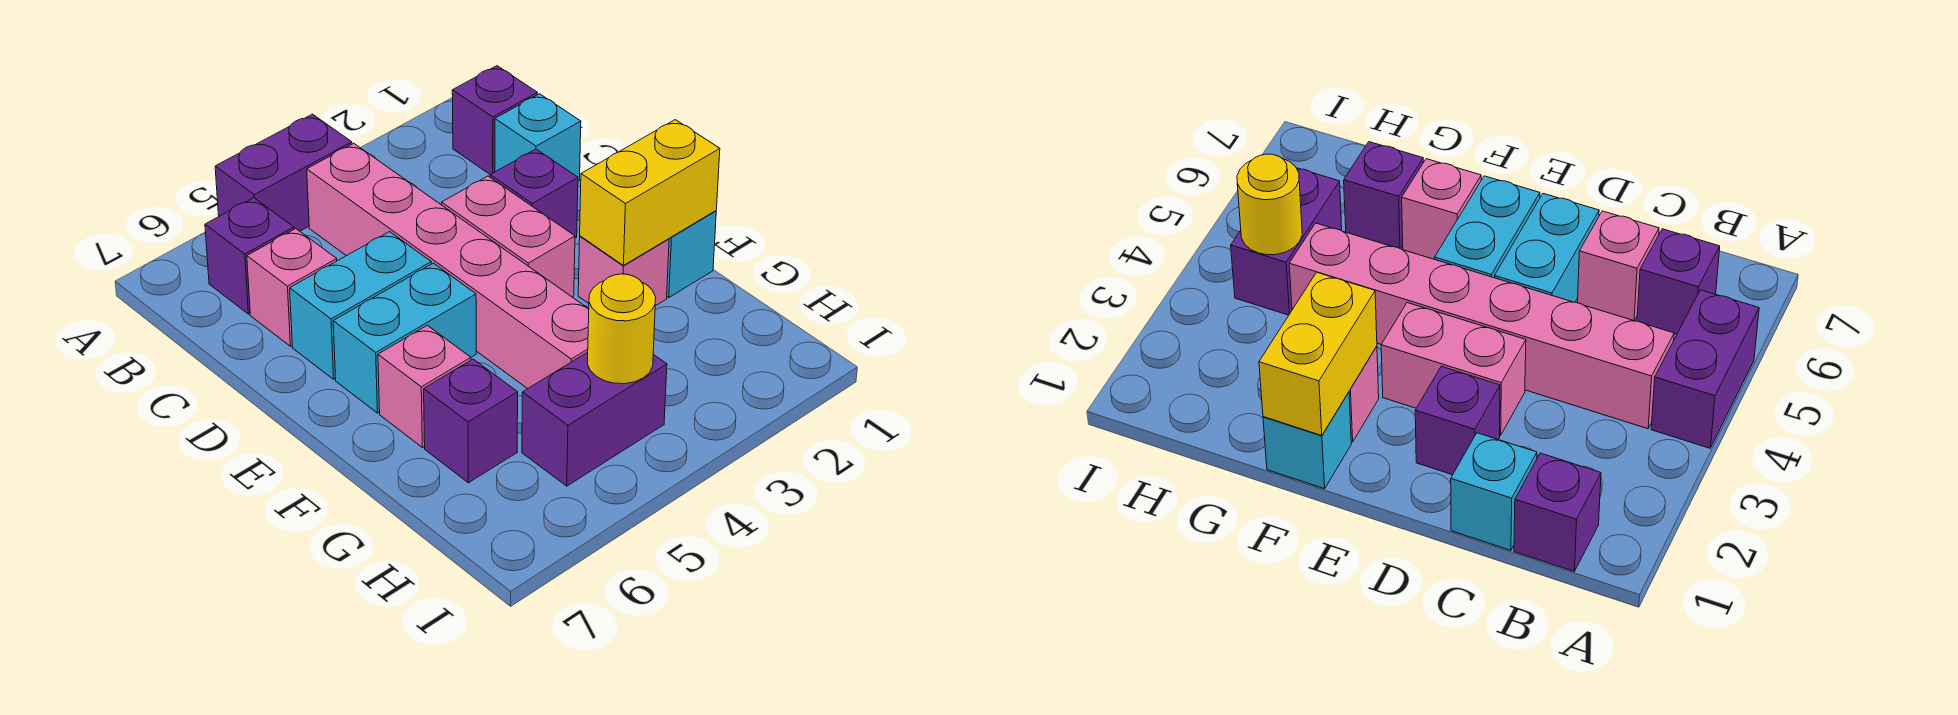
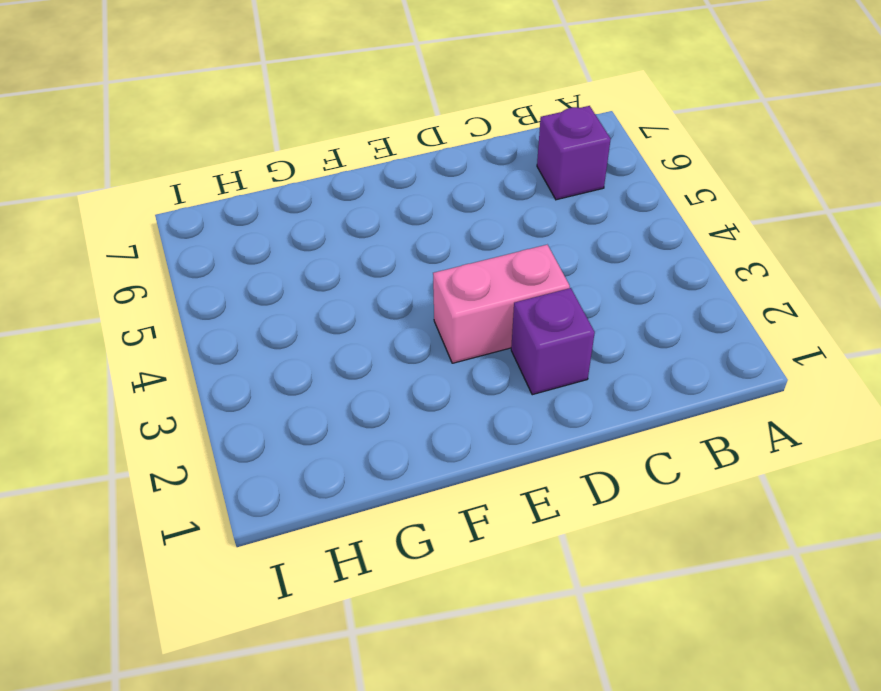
none -> purple brick A4:A5 level 1
none -> purple brick B1 level 1
none -> pink brick B4:G4 level 1

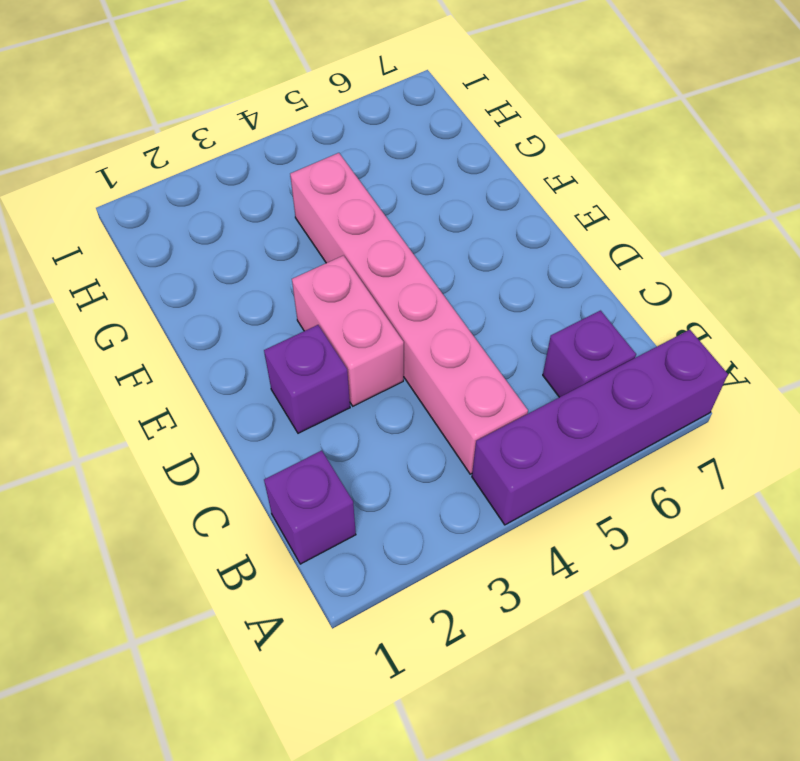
purple brick A4:A7 level 1 -> purple brick A4:A5 level 1
none -> cyan brick C1 level 1
none -> pink brick C6 level 1
none -> cyan brick D5:D6 level 1

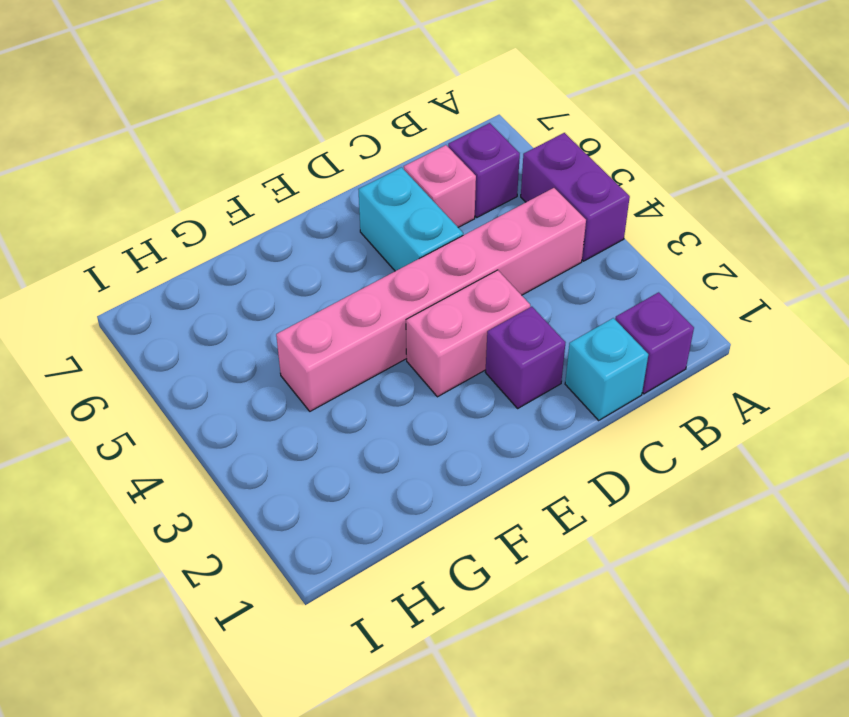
none -> cyan brick E5:E6 level 1
none -> cyan brick F1 level 1
none -> pink brick F2 level 1

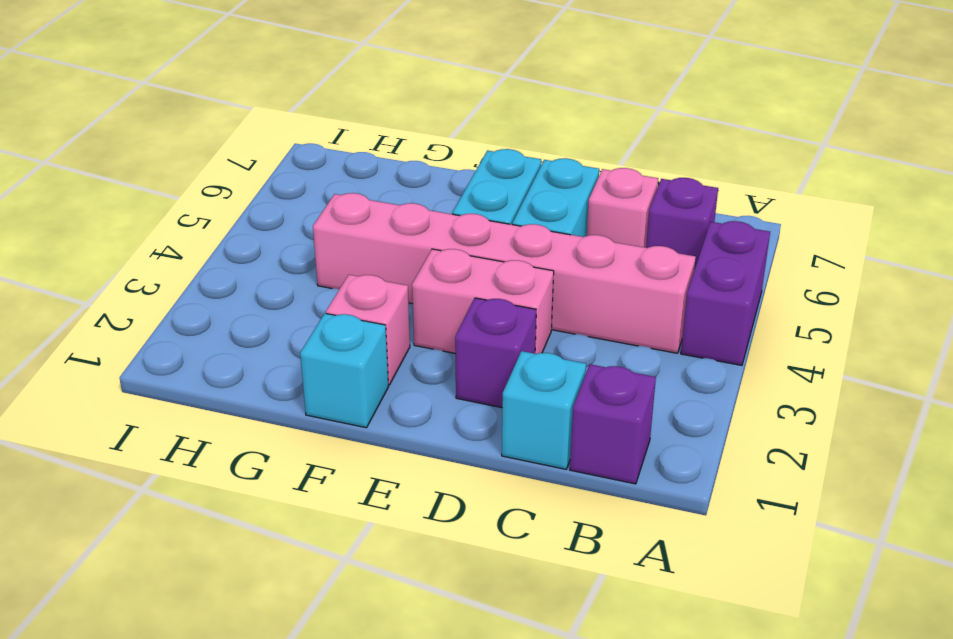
none -> pink brick F6 level 1
none -> purple brick G6 level 1
none -> purple brick H4:H5 level 1

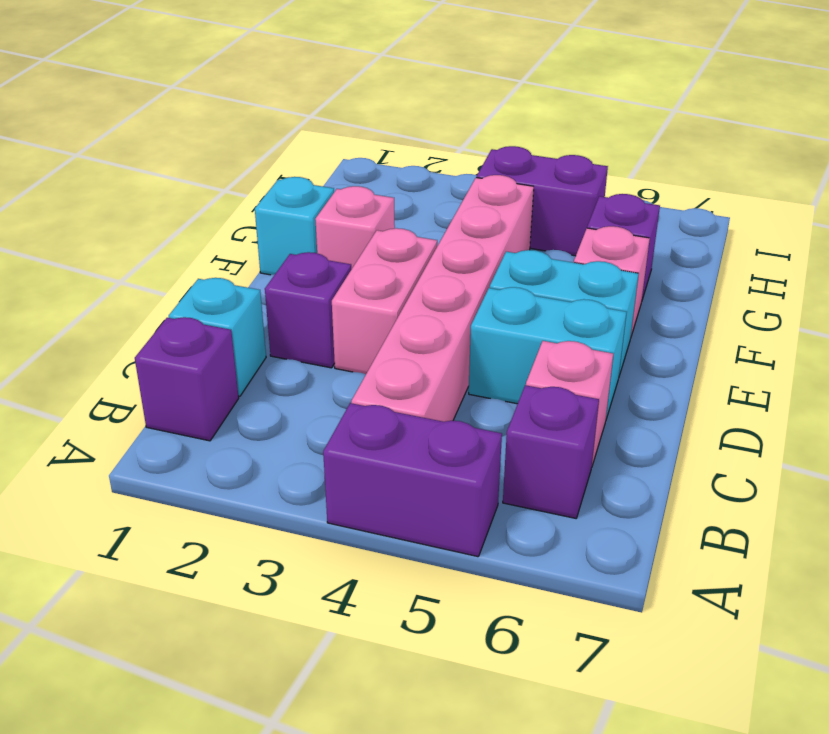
none -> yellow brick F1:F2 level 2
none -> yellow round brick H4 level 2

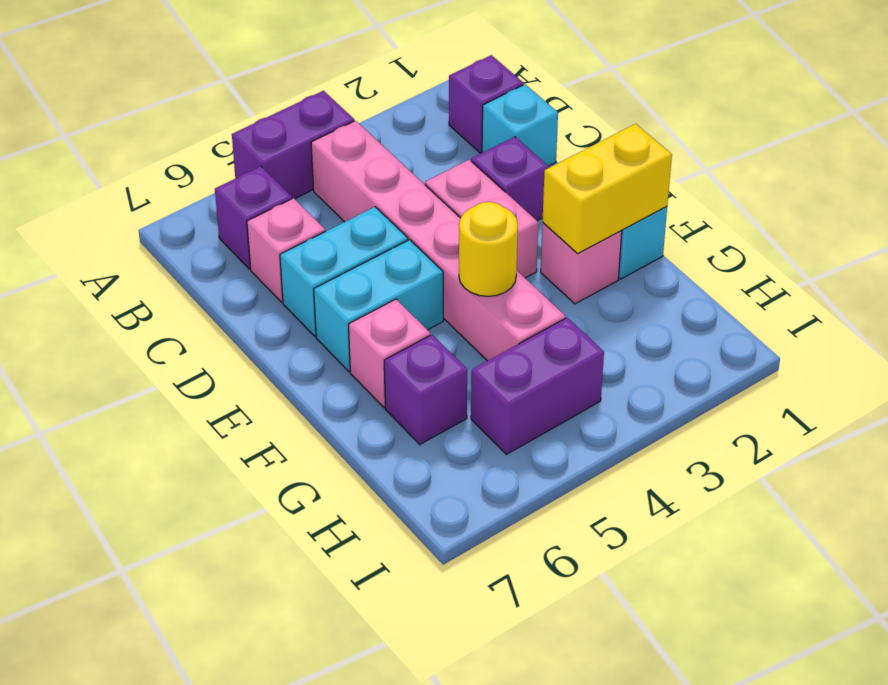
yellow round brick F4 level 2 -> yellow round brick H4 level 2

